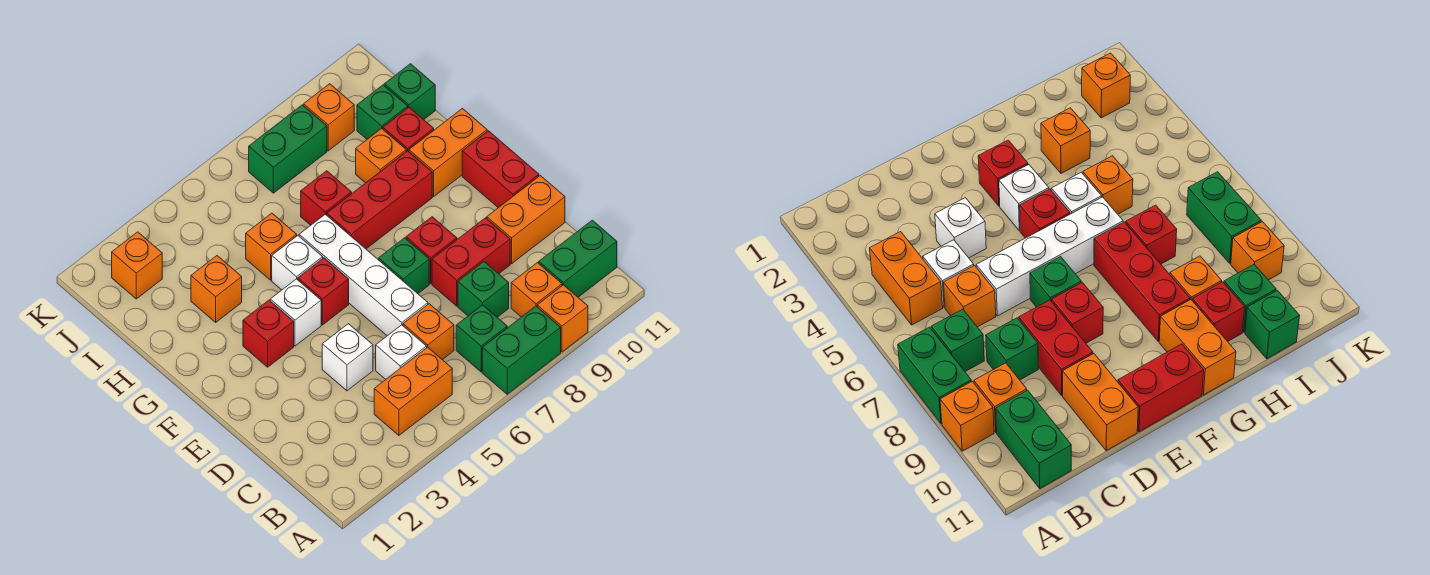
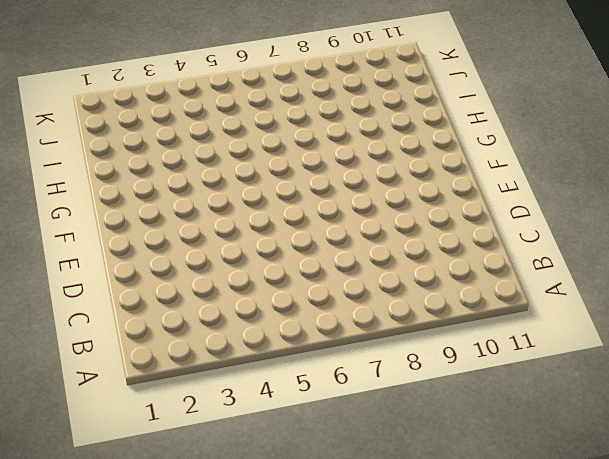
none -> green brick A7:A8 level 1
none -> orange brick A9 level 1
none -> orange brick B4:B5 level 1
none -> green brick B7 level 1

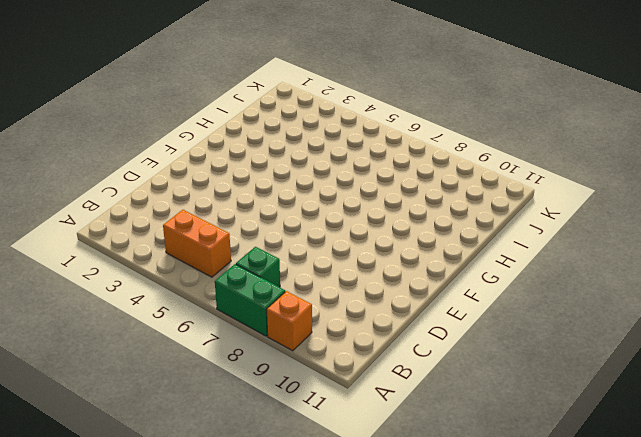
none -> orange brick B9 level 1
none -> green brick B10:B11 level 1
none -> white brick C5 level 1
none -> orange brick C6 level 1

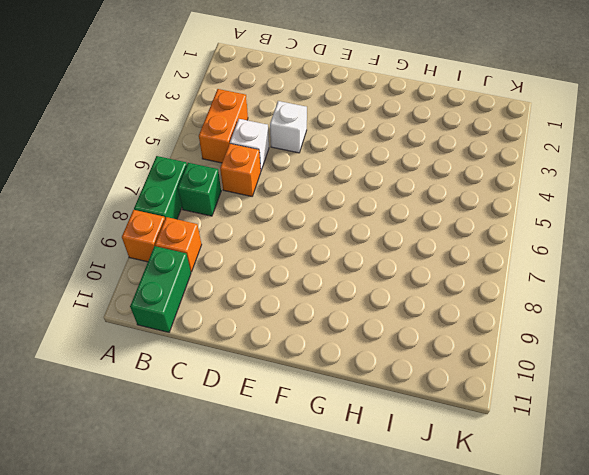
none -> green brick C8 level 1
none -> white brick D6:G6 level 1
none -> red brick D8:D9 level 1
none -> orange brick D10:D11 level 1

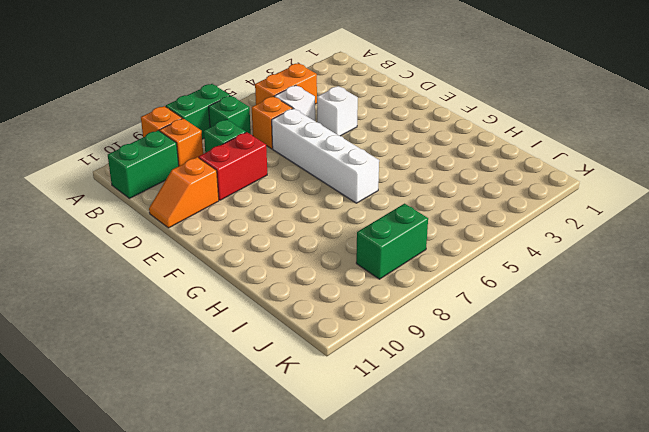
orange slope D10:D11 level 1 top 10 -> orange brick D10:D11 level 1
none -> green brick E7 level 1
none -> red brick E8 level 1
none -> red brick E11:F11 level 1
none -> red brick F3 level 1

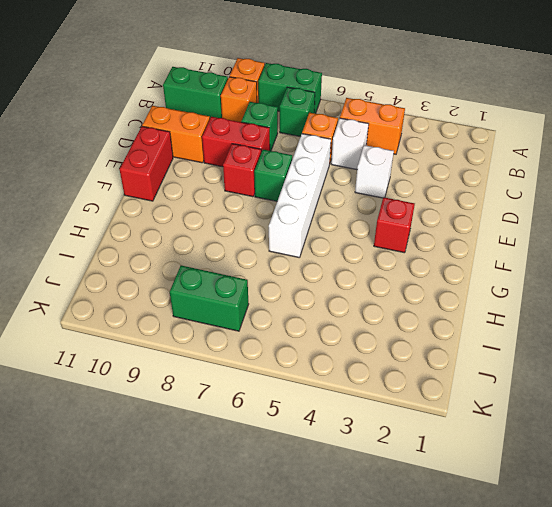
none -> white brick F4 level 1
none -> red brick F5 level 1
none -> white brick G5 level 1
none -> red brick G7:G9 level 1

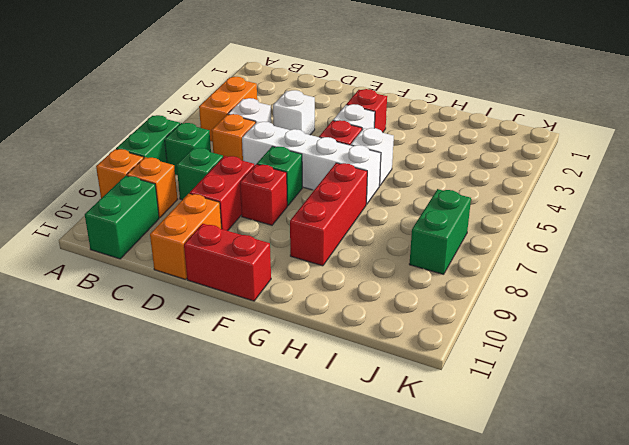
none -> orange brick G10:G11 level 1
none -> orange brick H3 level 1
none -> orange brick H5 level 1
none -> red brick H7 level 1

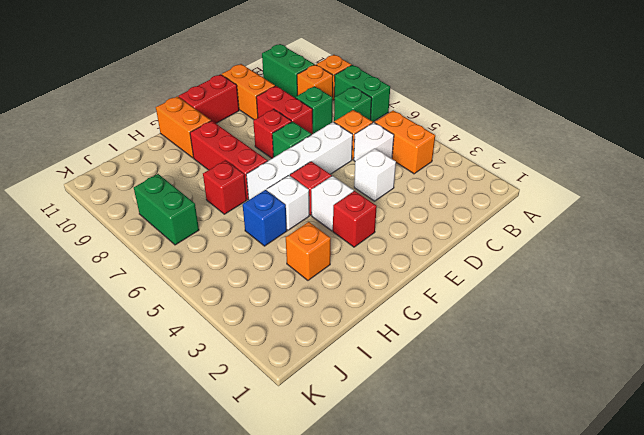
blue brick H5 level 1 -> orange brick H5 level 1
none -> orange brick H9 level 1
none -> red brick H10 level 1
none -> green brick I10 level 1
none -> green brick I11 level 1

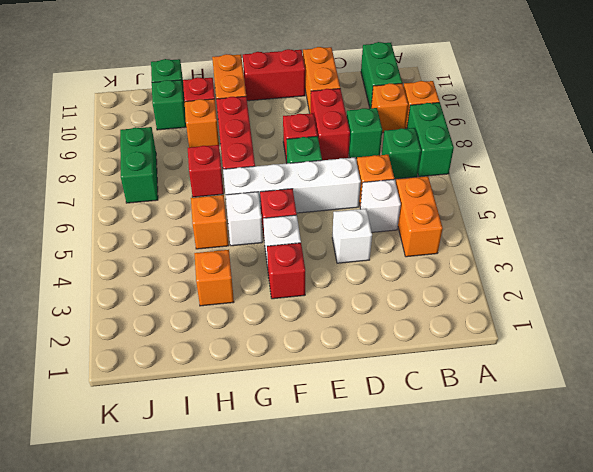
none -> orange brick J2 level 1
none -> orange brick J9 level 1

